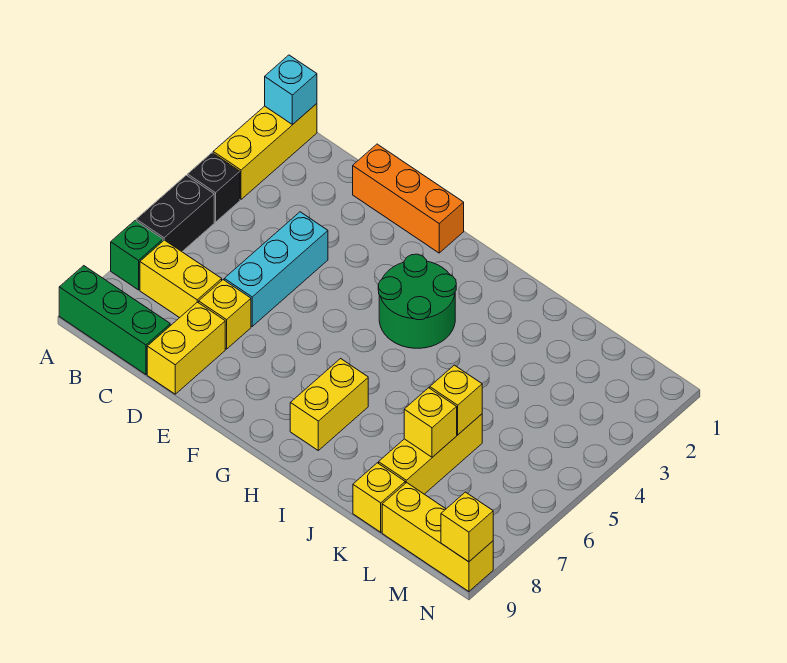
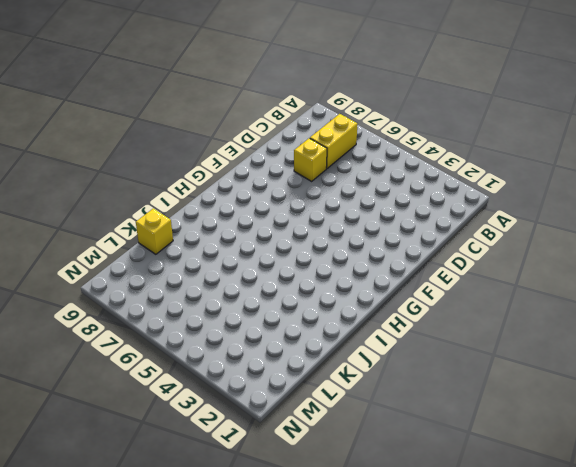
none -> yellow brick A1:A3 level 1
none -> black brick A4 level 1
none -> black brick A5:A6 level 1

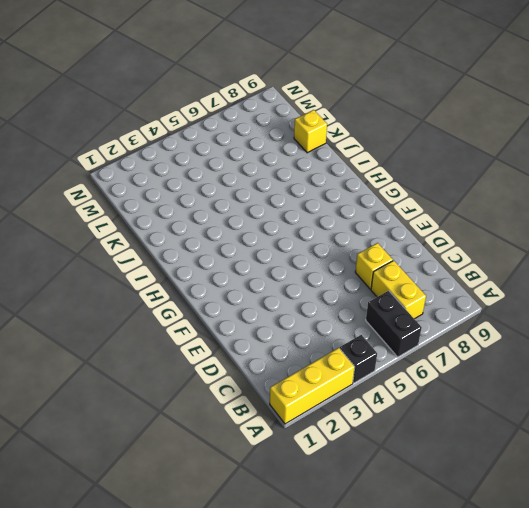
black brick A6:B6 level 1 -> black brick A5:A6 level 1
none -> green brick A7 level 1
none -> green brick A9:C9 level 1
none -> orange brick D1:F1 level 1

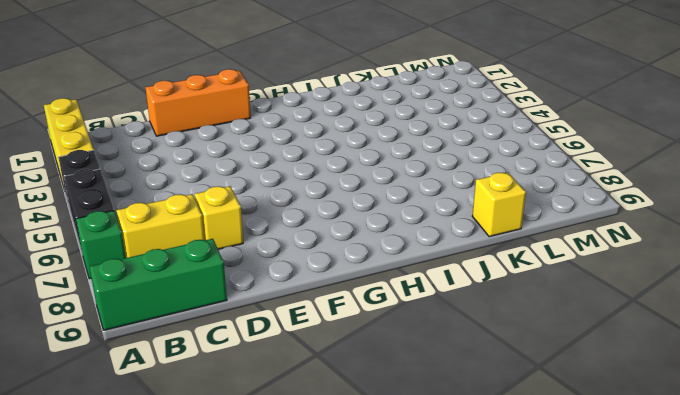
none -> cyan brick D4:D6 level 1
none -> yellow brick D8:D9 level 1
none -> green round brick G3:H4 level 1

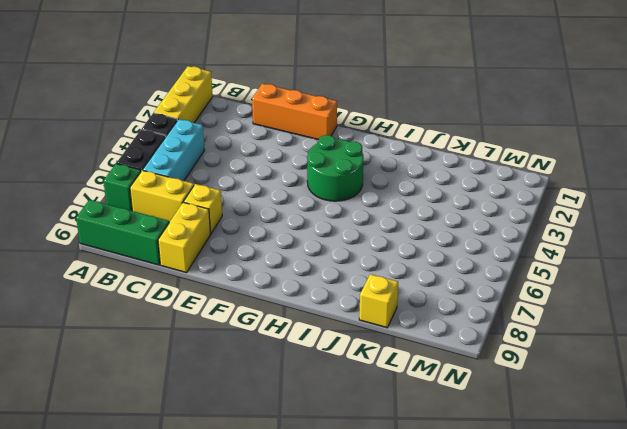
cyan brick B4:B6 level 1 -> cyan brick D4:D6 level 1
none -> yellow brick H7:H8 level 1
none -> yellow brick K6:K8 level 1
none -> yellow brick L9:N9 level 1

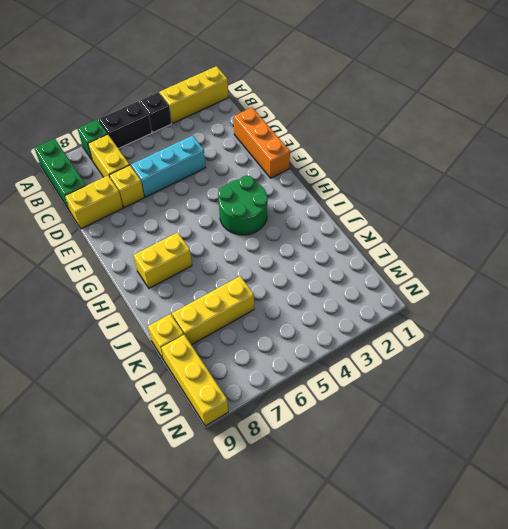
none -> cyan brick A1 level 2
none -> yellow brick K6 level 2
none -> yellow brick K7 level 2

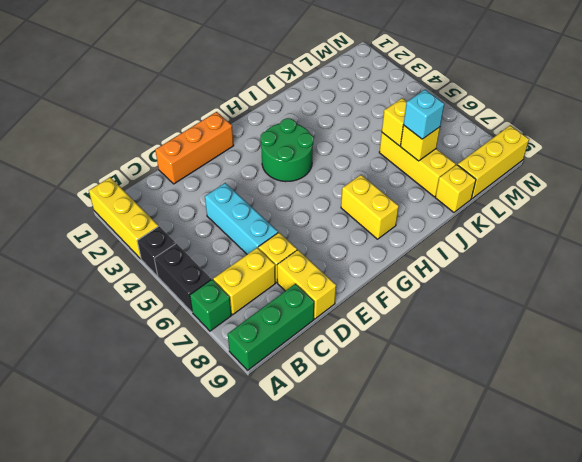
cyan brick K7 level 3 -> cyan brick A1 level 2
none -> yellow brick N9 level 2

